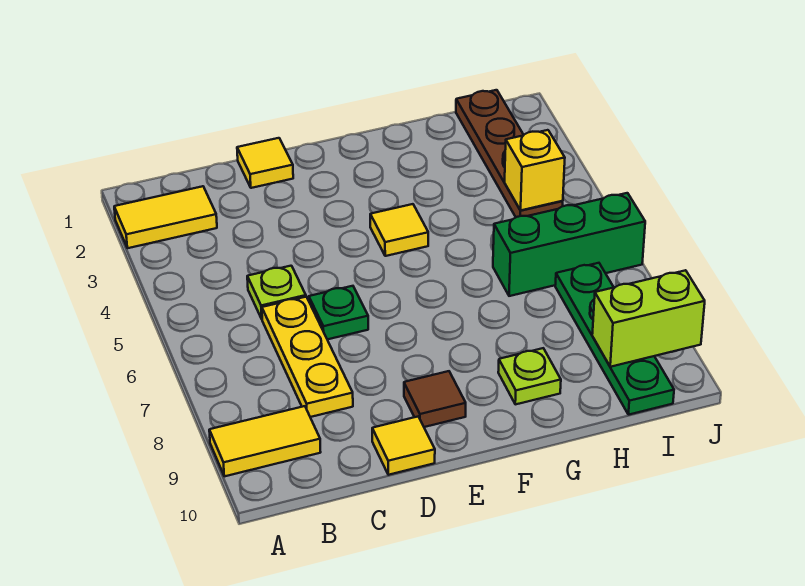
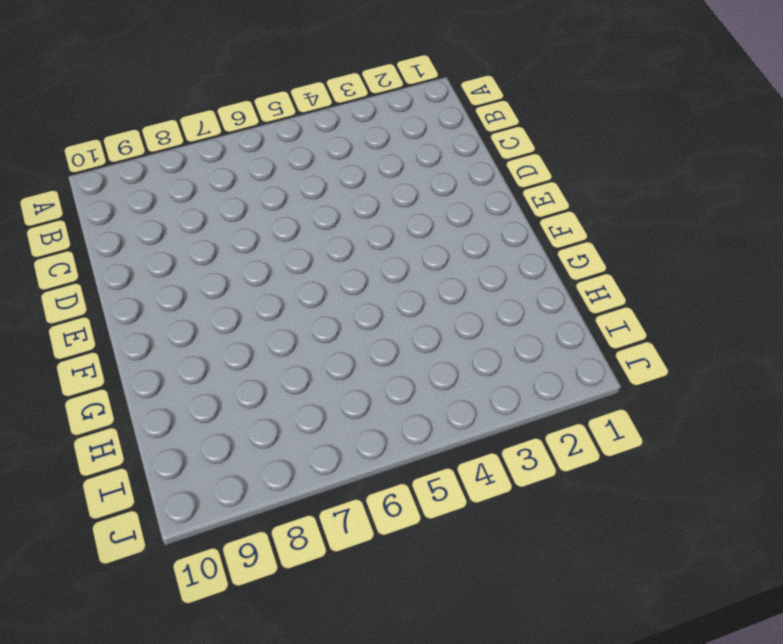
none -> yellow tile A2:B2 level 1
none -> yellow tile A9:B9 level 1
none -> lime plate C5 level 1

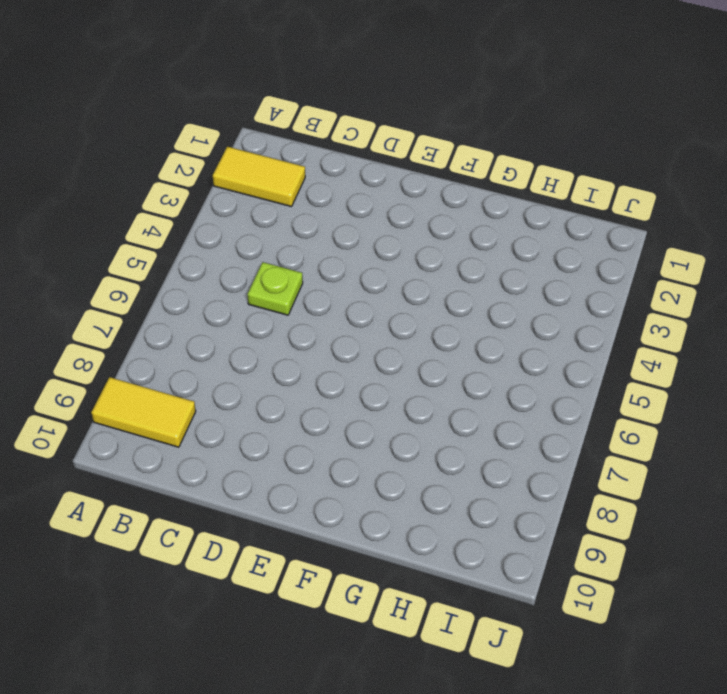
none -> yellow plate C6:C8 level 1
none -> yellow tile D1 level 1
none -> green plate D6 level 1

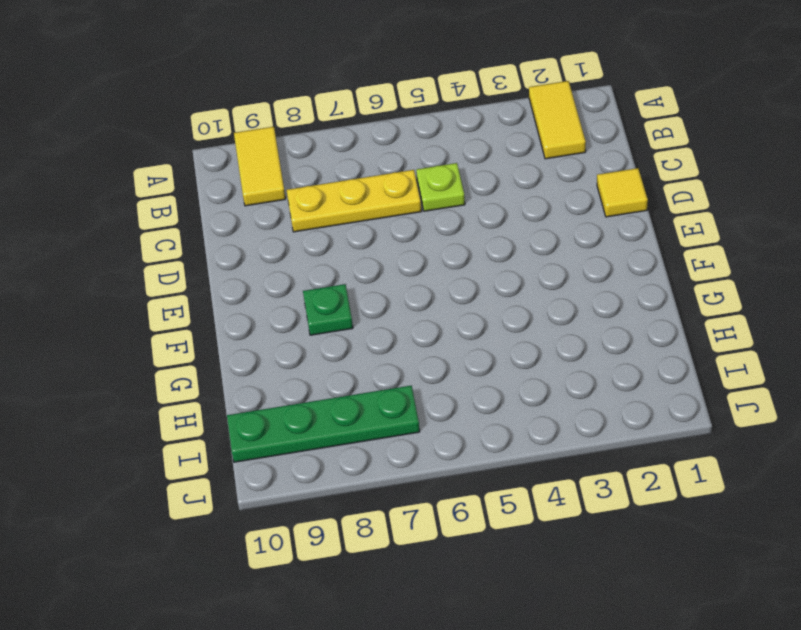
green plate F8 level 1 -> green plate D6 level 1
none -> yellow tile D10 level 1
none -> brown tile E9 level 1
none -> yellow tile F4 level 1

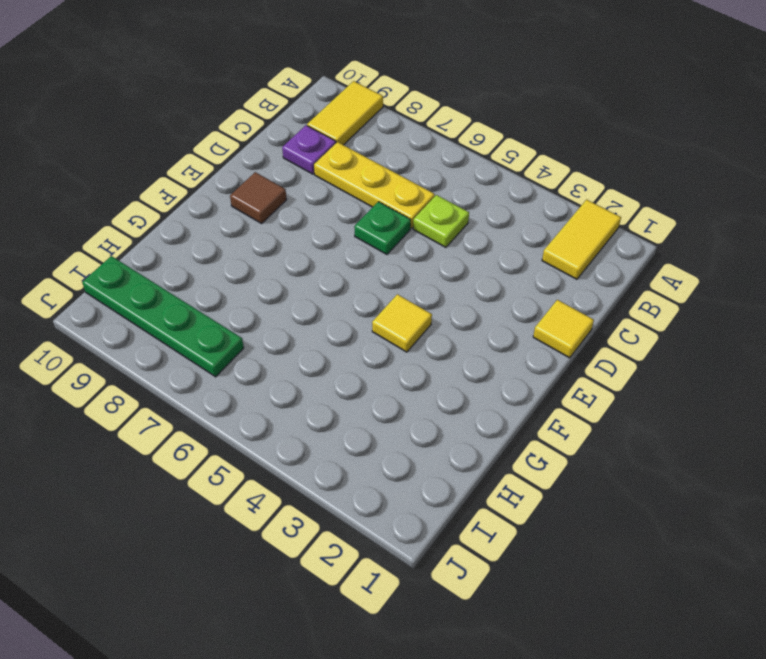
purple plate C9 level 1 -> none
none -> yellow tile D10 level 1
none -> lime plate G9 level 1
none -> green brick H6:J6 level 1

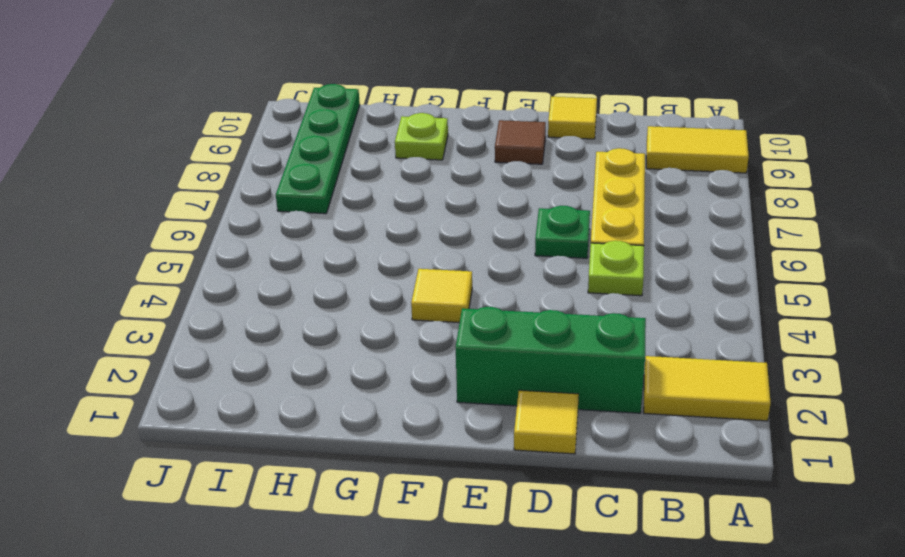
green brick C2:E2 level 1 -> green brick H6:J6 level 1
none -> brown plate I1:I4 level 1
none -> yellow brick I4 level 2
none -> lime brick I9:J9 level 2

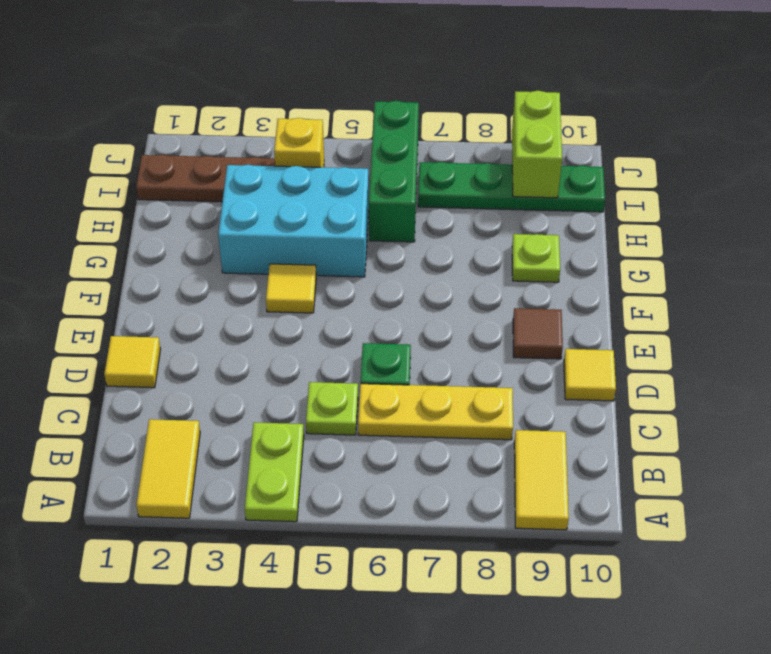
lime plate A4:B4 level 1 -> none
cyan brick G3:H5 level 1 -> none

